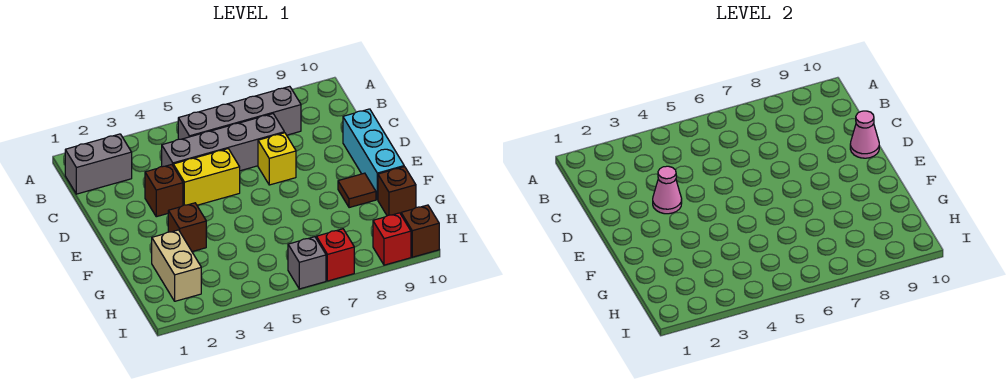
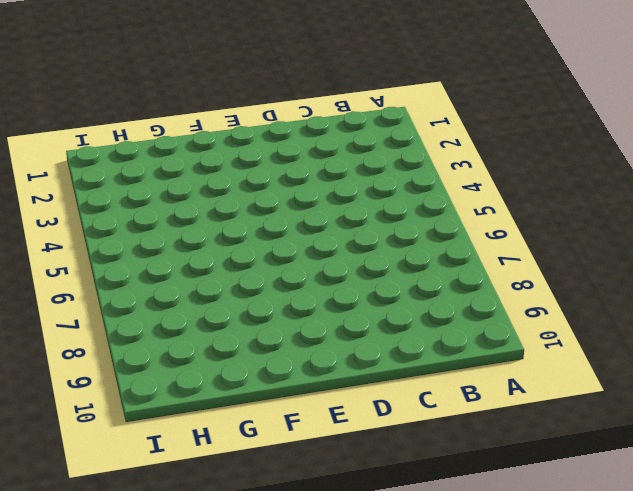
none -> grey brick B1:B2 level 1
none -> grey brick B5:B8 level 1
none -> grey brick C4:C7 level 1

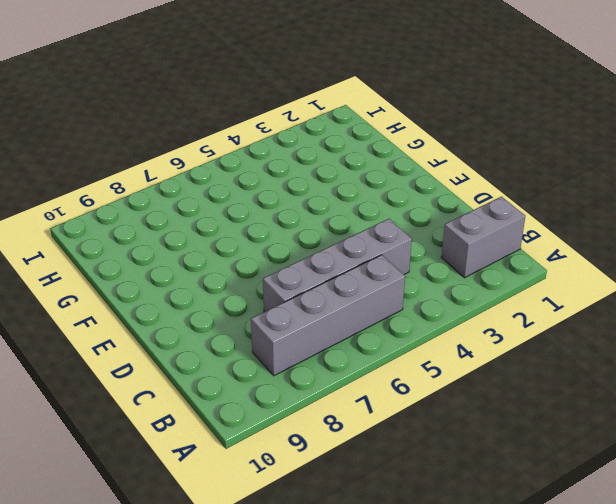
none -> brown brick D3 level 1
none -> yellow brick D4:D5 level 1
none -> yellow brick D7 level 1

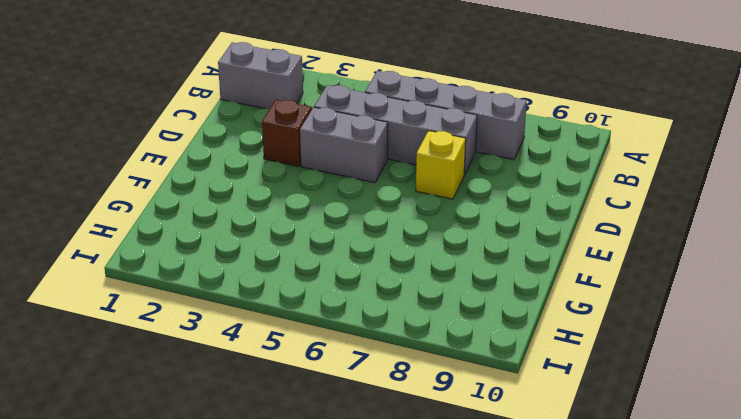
grey brick D4:D5 level 1 -> yellow brick D4:D5 level 1
none -> cyan brick D10:F10 level 1
none -> brown brick F3 level 1
none -> brown tile F9 level 1

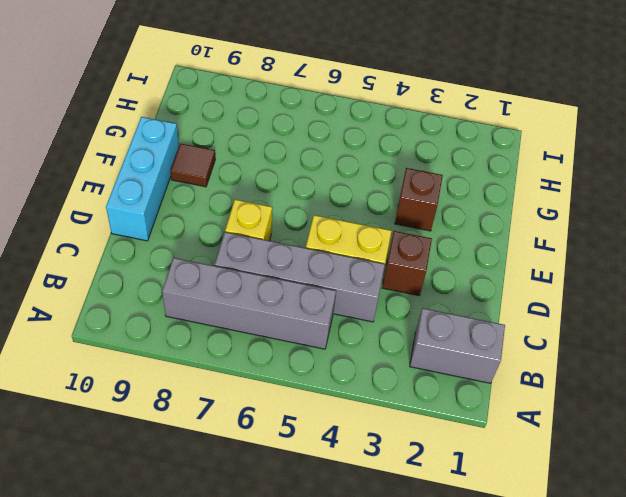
none -> tan brick G2:H2 level 1
none -> brown brick G10 level 1
none -> grey brick I6 level 1

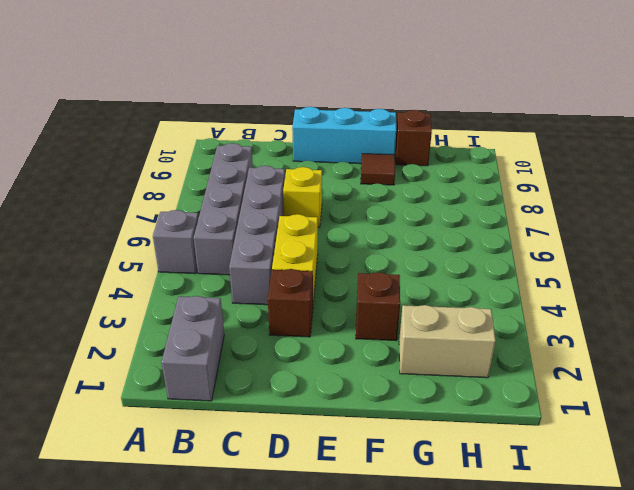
grey brick A5 level 1 -> grey brick I6 level 1
none -> red brick I7 level 1
none -> red brick I9 level 1
none -> brown brick I10 level 1

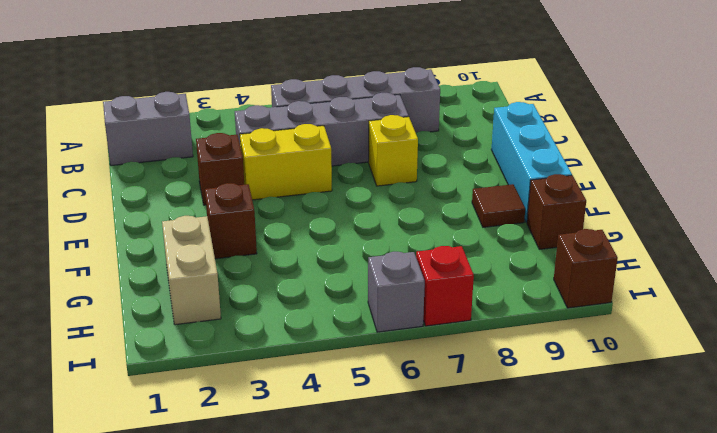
none -> red brick I9 level 1
none -> pink cone D3 level 2
none -> pink cone D10 level 2

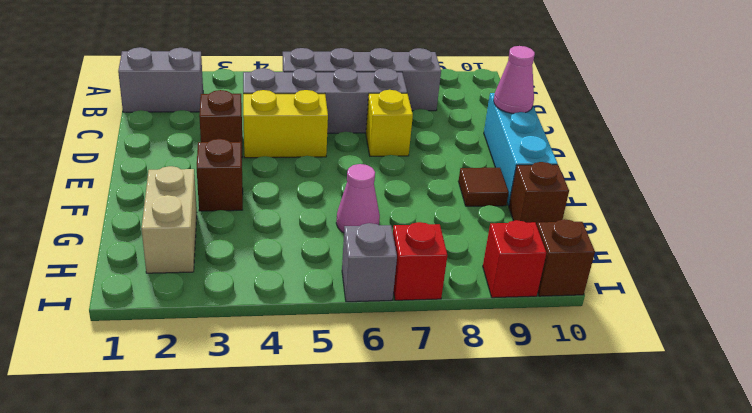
pink cone G6 level 1 -> pink cone D3 level 2

